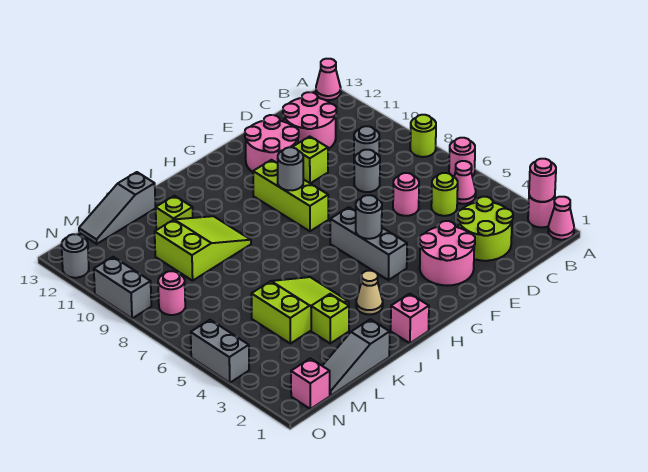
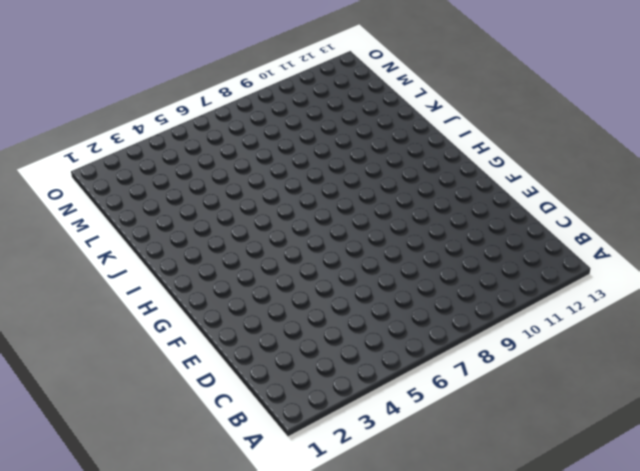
none -> pink cone A1 level 1
none -> pink round brick A2 level 1
none -> pink round brick A6 level 1
none -> lime round brick A8 level 1

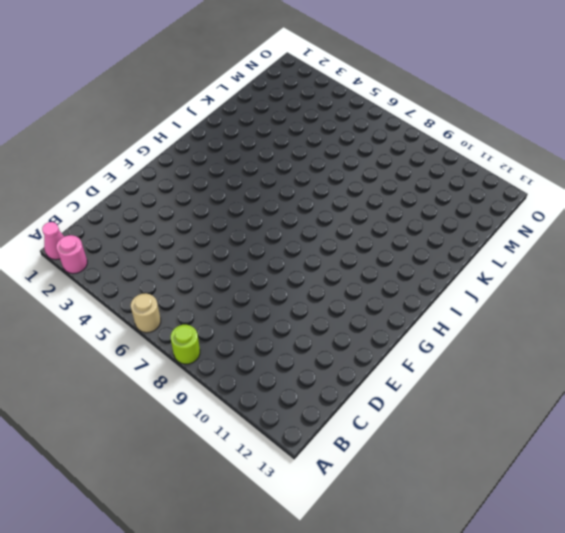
tan round brick A6 level 1 -> pink round brick A6 level 1
none -> pink cone A13 level 1
none -> pink cone B5 level 1
none -> lime round brick C2:D3 level 1
none -> lime round brick C5 level 1

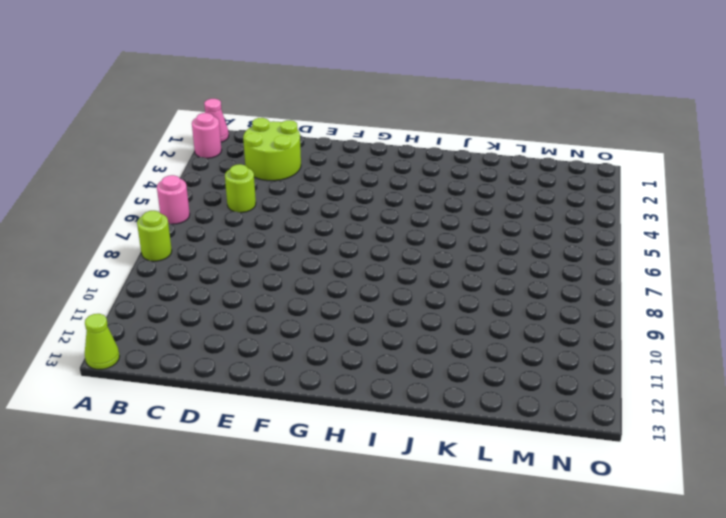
lime cone A13 level 1 -> pink cone A13 level 1
none -> pink cone B5 level 1
none -> grey round brick C9 level 1
none -> pink round brick C11:D12 level 1
none -> pink round brick D6 level 1

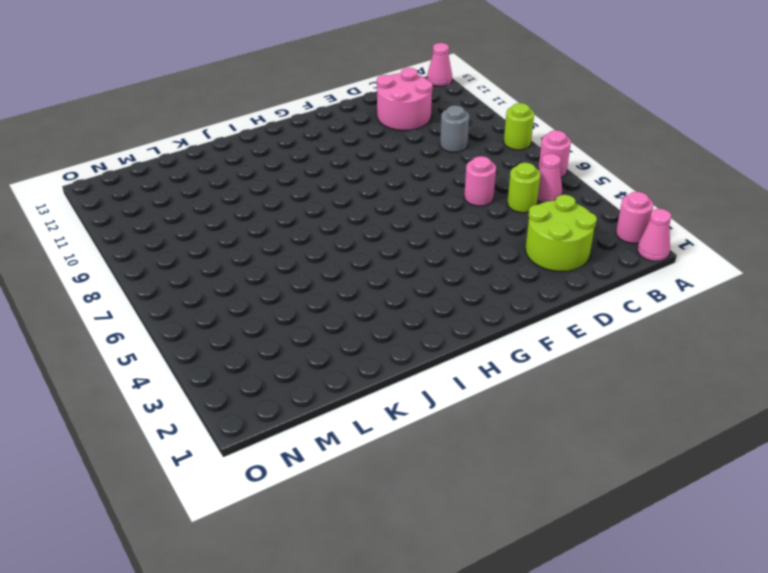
none -> grey round brick D8 level 1
none -> pink round brick E2:F3 level 1
none -> lime brick E10 level 1
none -> pink round brick E11:F12 level 1

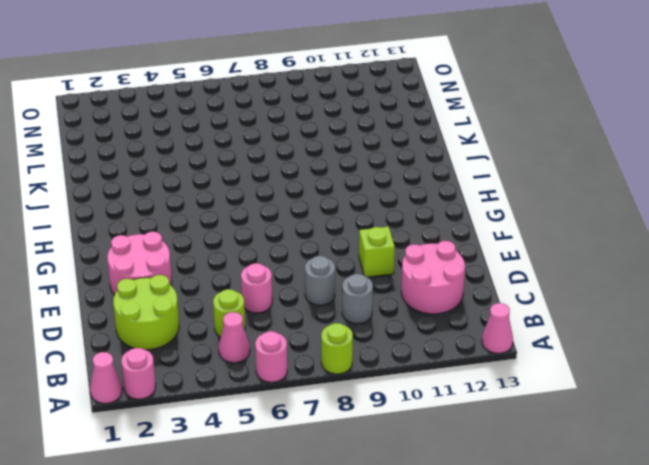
none -> pink round brick E11:F12 level 1
none -> grey brick G4:G6 level 1
none -> lime brick G8:G10 level 1
none -> pink brick I1 level 1

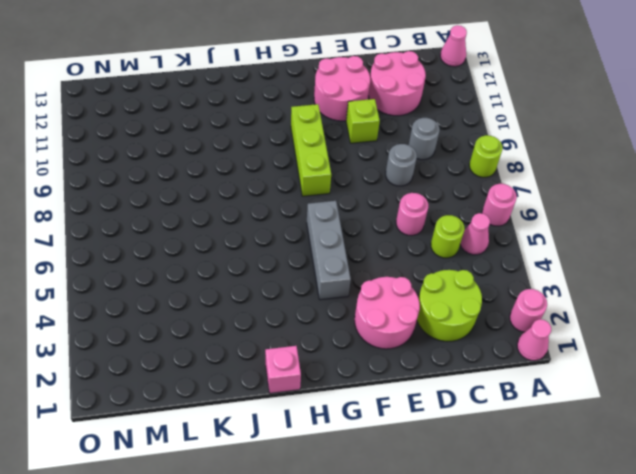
none -> tan cone I3 level 1
none -> lime slope J4:L5 level 1 top L
none -> lime slope J9:L10 level 1 top L
none -> grey slope K1:M1 level 1 top K

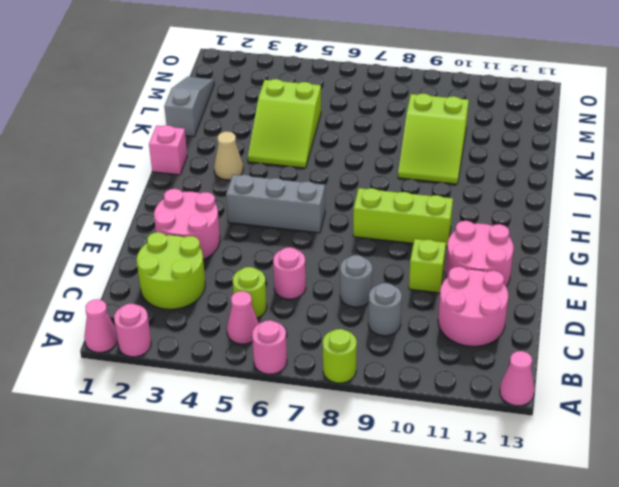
none -> lime brick K3 level 1
none -> lime brick K11 level 1
none -> grey slope K13:M13 level 1 top K
none -> pink brick N1 level 1

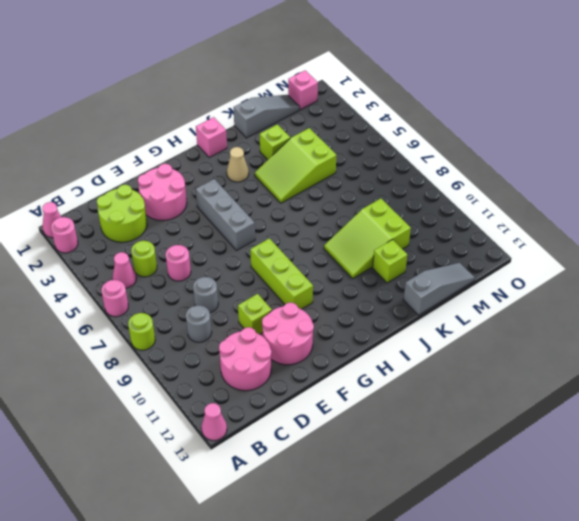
none -> pink round brick N8 level 1
none -> grey brick O4:O5 level 1
none -> grey brick O9:O10 level 1
none -> grey round brick O12 level 1

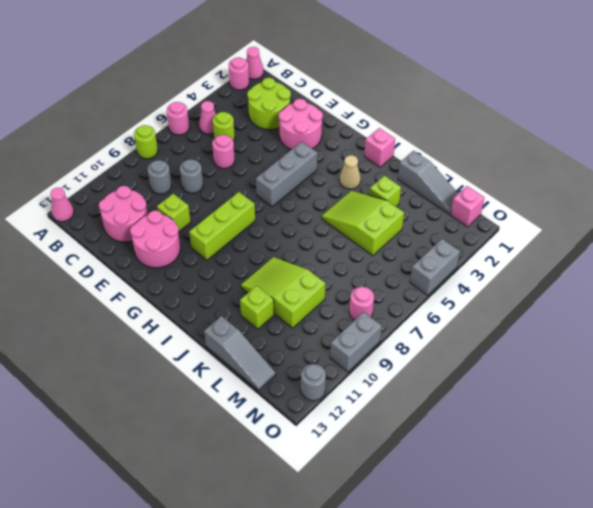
none -> pink round brick A2 level 2
none -> grey round brick G5 level 2
none -> grey round brick G9 level 2

